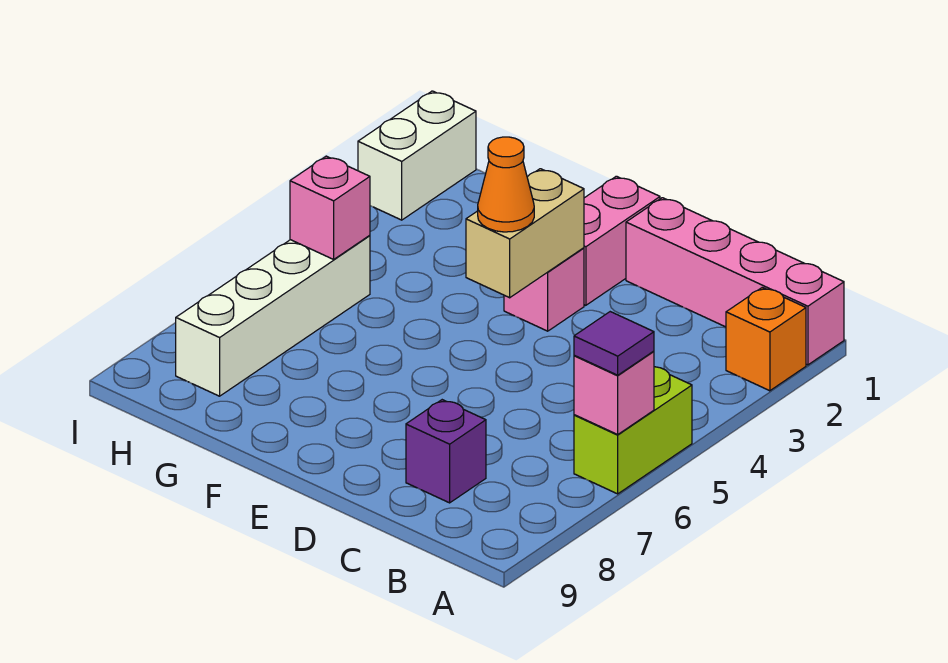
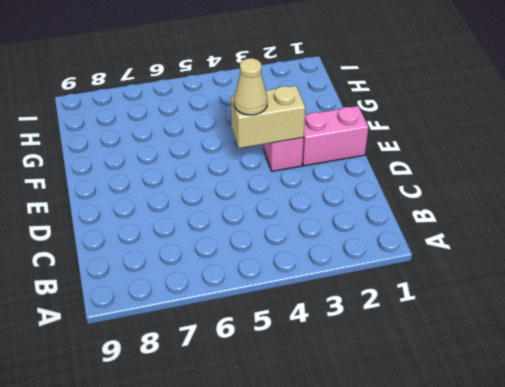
tan cone E4 level 3 -> orange cone E4 level 3
none -> pink brick A1:D1 level 1
none -> orange brick A2 level 1
none -> lime brick A5:A6 level 1

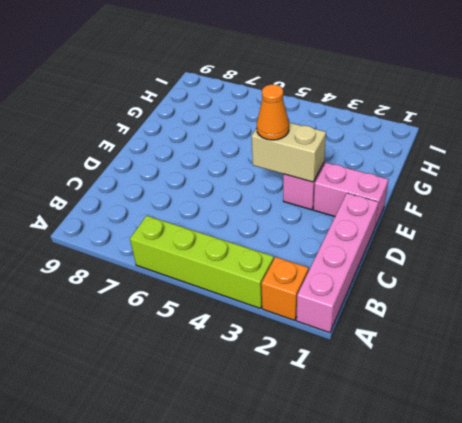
lime brick A3:A6 level 1 -> lime brick A5:A6 level 1
none -> purple brick C8 level 1
none -> white brick H5:H8 level 1
none -> white brick I1:I2 level 1

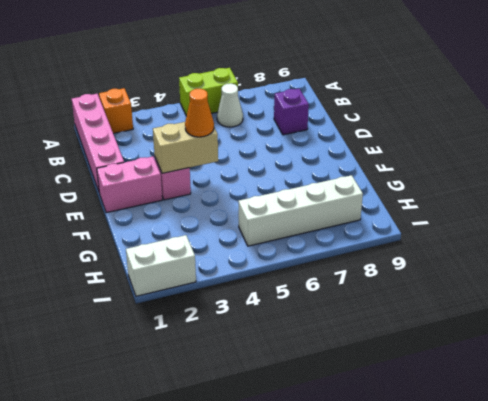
white cone B6 level 1 -> none
none -> pink brick A6 level 2
none -> pink brick H5 level 2
none -> purple tile A6 level 3

